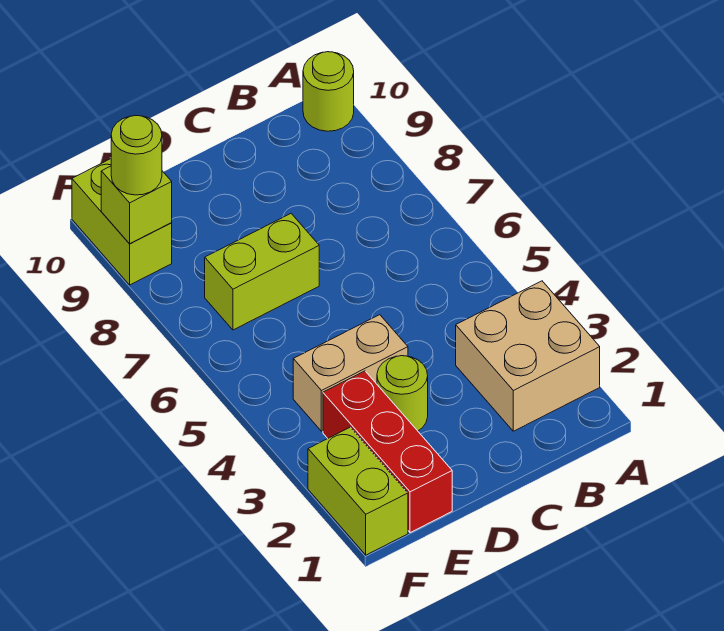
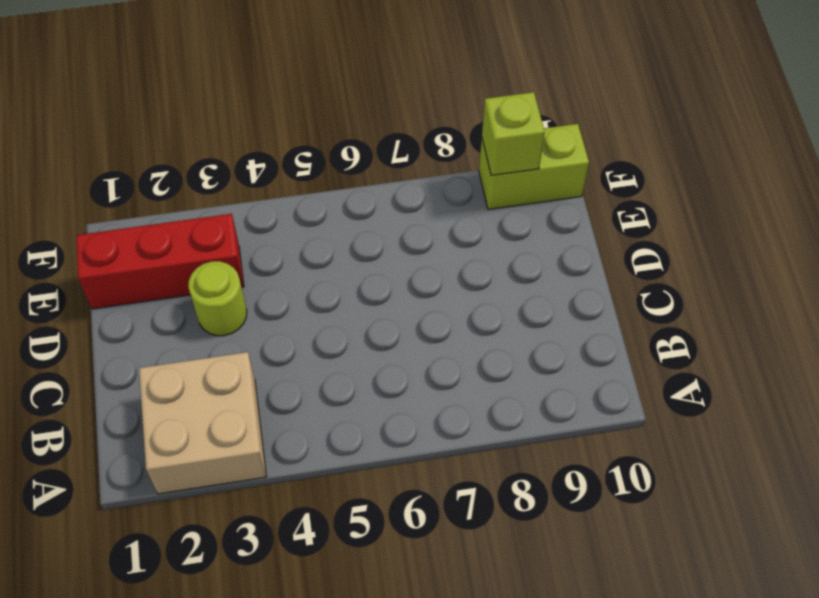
none -> lime round brick A10 level 1
none -> tan brick D4:E4 level 1

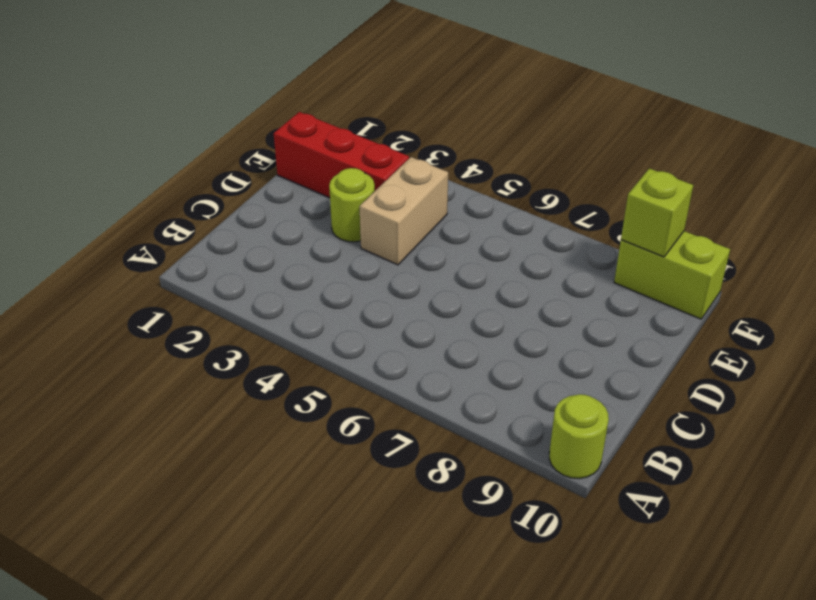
none -> tan brick A2:B3 level 1
none -> lime brick D7:E7 level 1

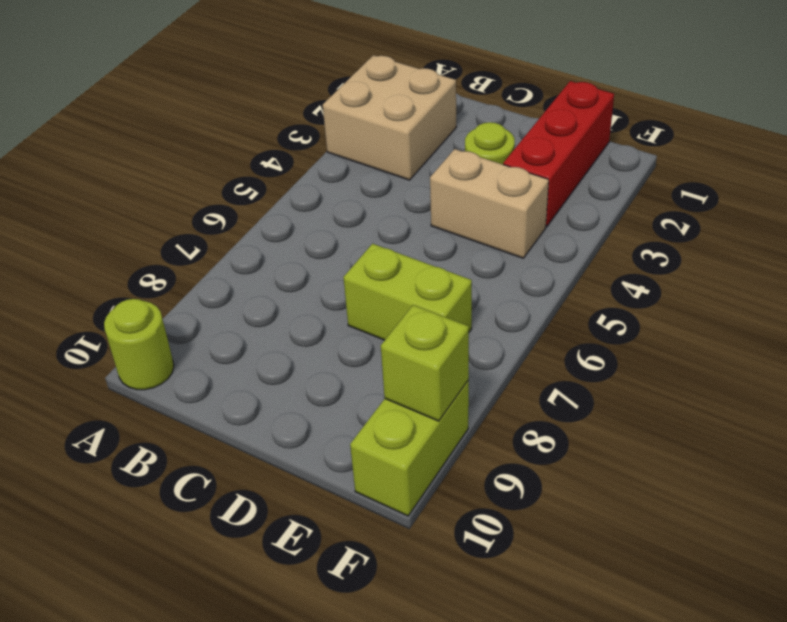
none -> lime brick F1:F2 level 1
none -> lime round brick F9 level 3

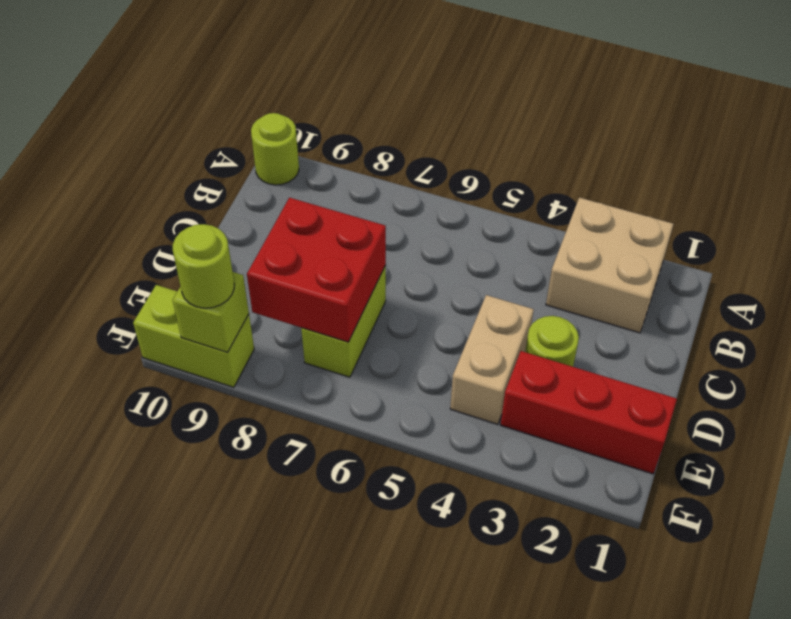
red brick D7:E8 level 2 -> none
none -> lime brick F1:F2 level 1

